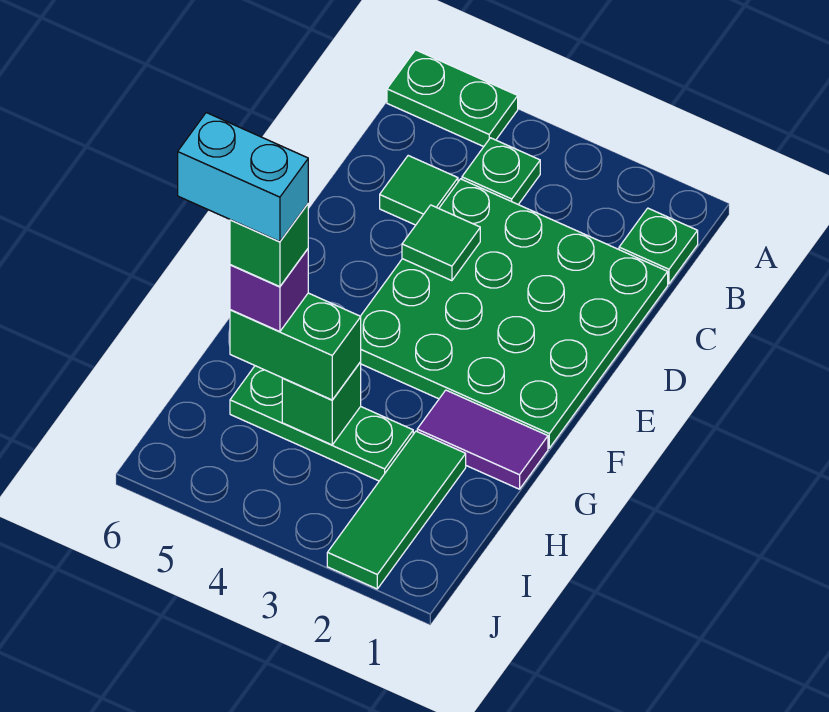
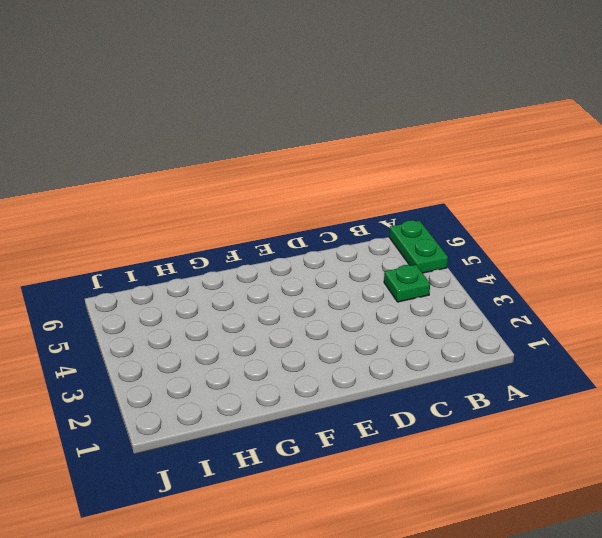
none -> green plate B1 level 1
none -> green plate C1:F4 level 1
none -> green tile C5 level 1

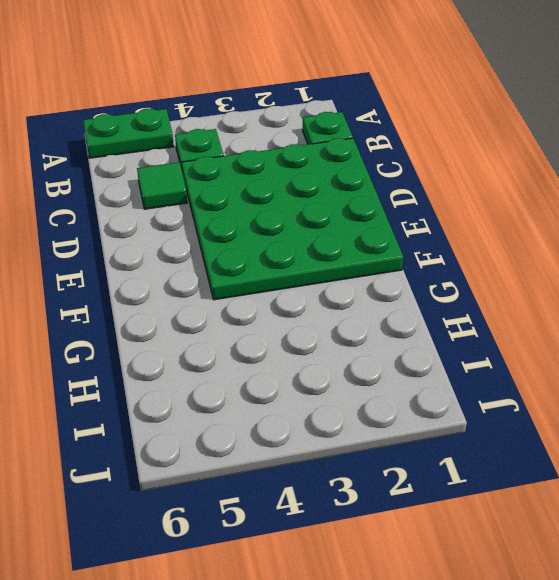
none -> purple tile G1:G2 level 1
none -> green tile H2:J2 level 1
none -> green plate H3:H5 level 1

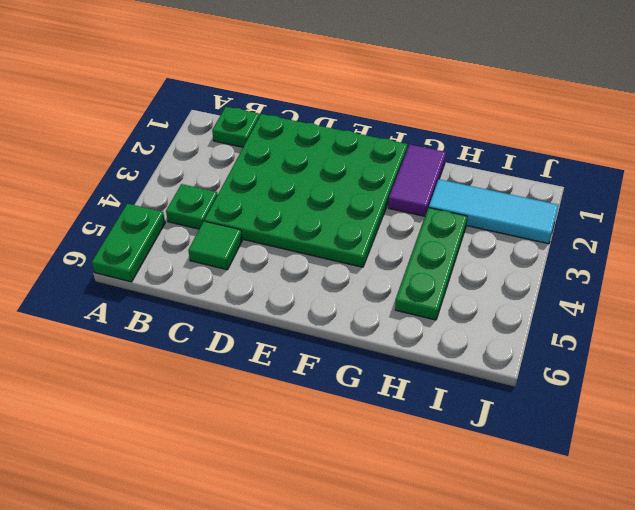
cyan tile H2:J2 level 1 -> green tile H2:J2 level 1
none -> green tile D4 level 2
none -> green brick H4 level 2
none -> green brick H4:H5 level 3

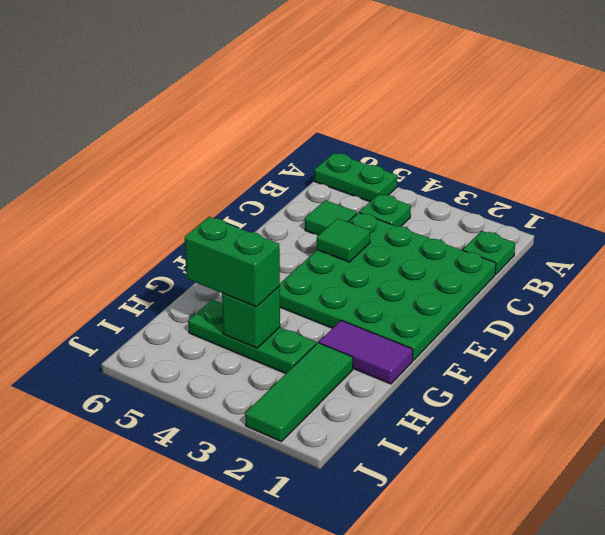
none -> purple brick H5 level 4
none -> green brick H5 level 5
none -> cyan brick H5:H6 level 6

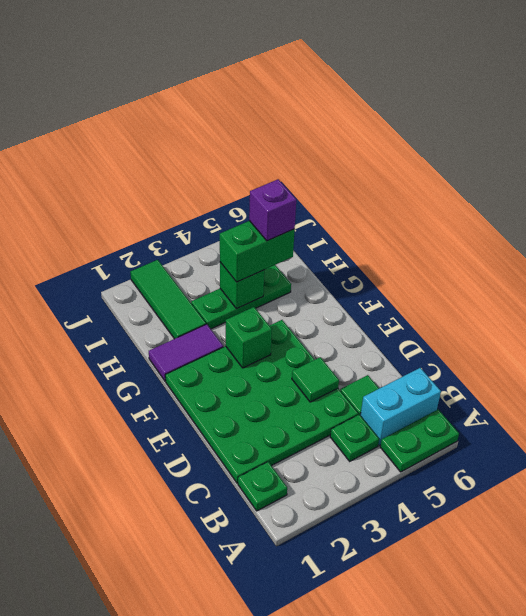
cyan brick B5:B6 level 1 -> cyan brick H5:H6 level 6
green brick F3 level 2 -> green brick H5 level 5

